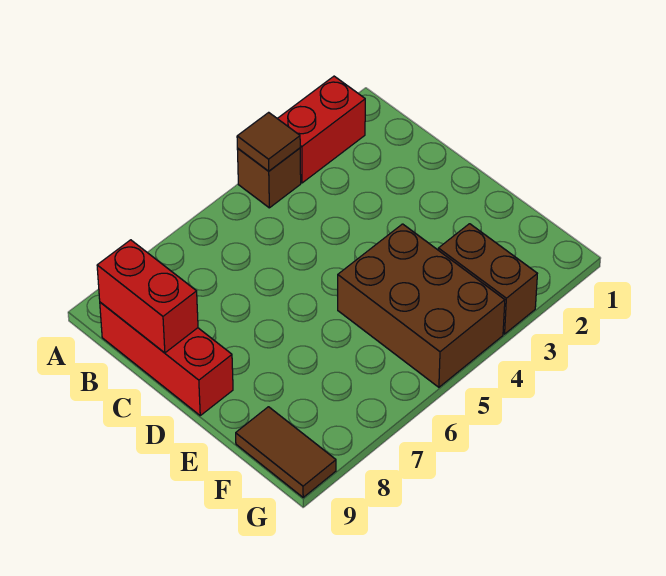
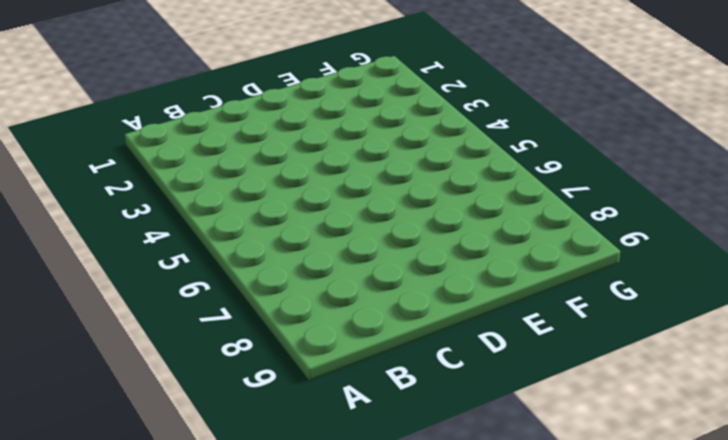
none -> red brick A2:A3 level 1
none -> brown brick A4 level 1

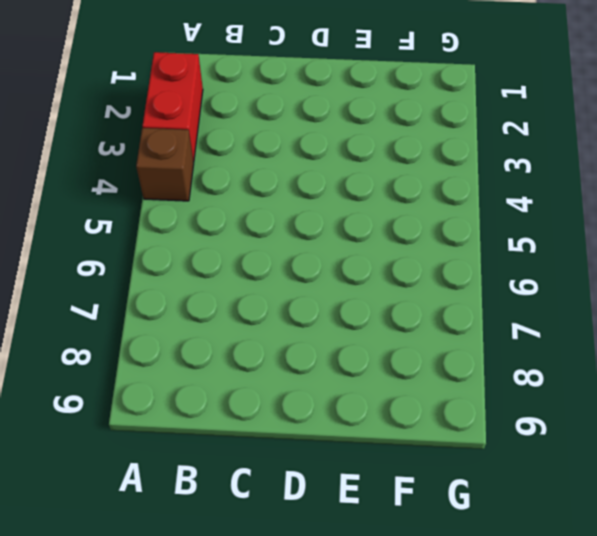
none -> red brick B9:D9 level 1
none -> brown brick E4:G5 level 1

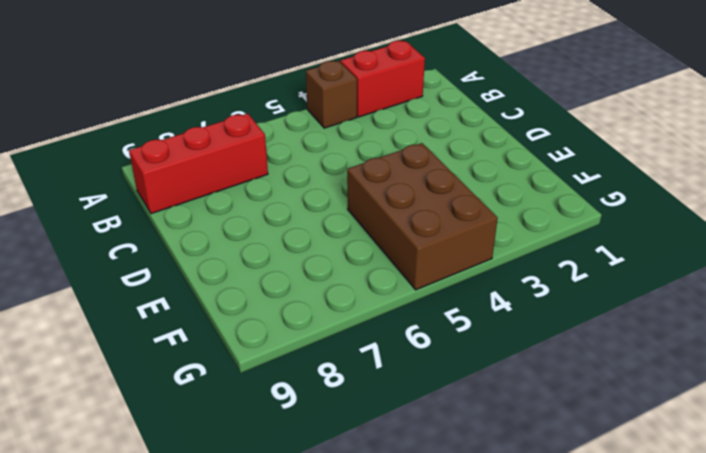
red brick B7:B9 level 1 -> red brick B9:D9 level 1
none -> brown brick F3:G3 level 1
none -> brown tile F9:G9 level 1

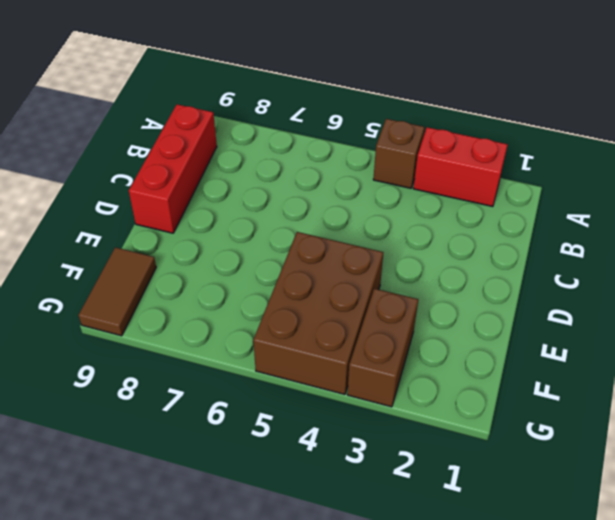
none -> brown tile A4 level 2
none -> red brick B9:C9 level 2

